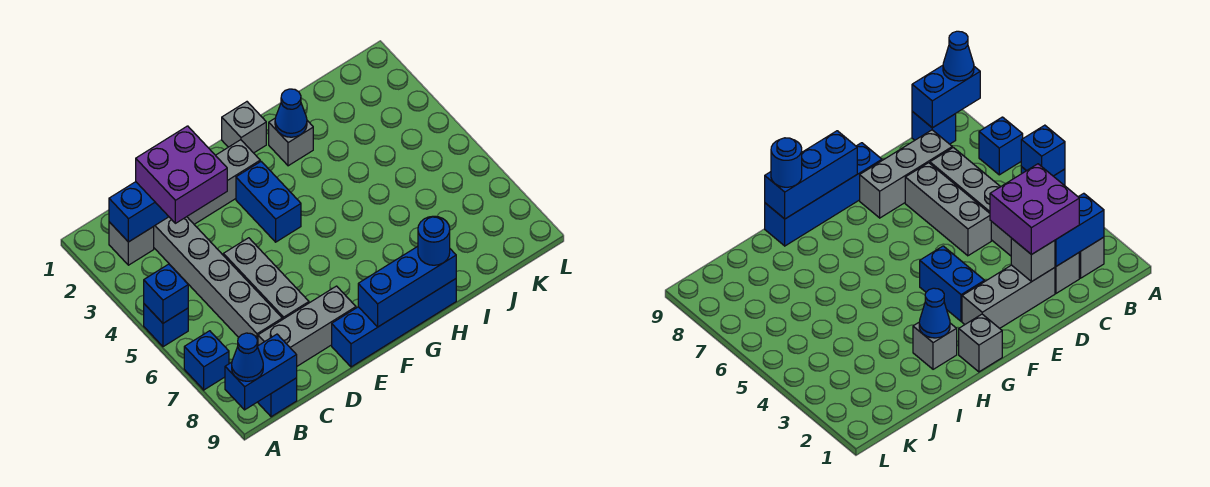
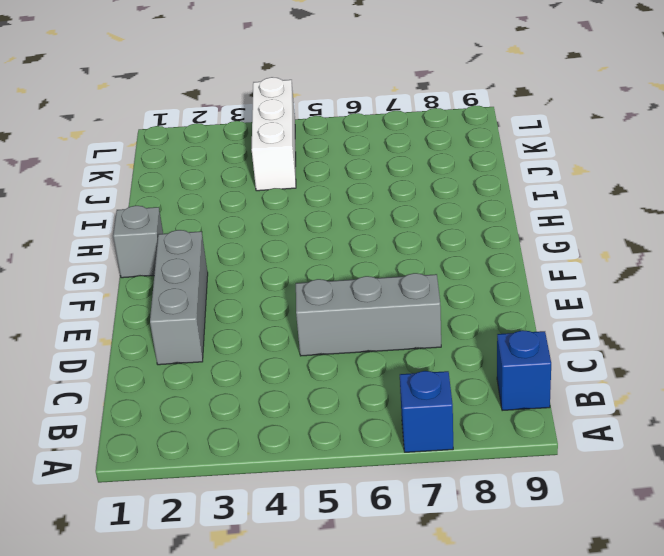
white brick J4:L4 level 1 -> none
none -> blue brick A5 level 1
none -> grey brick B2 level 1
none -> grey brick C2:C7 level 1

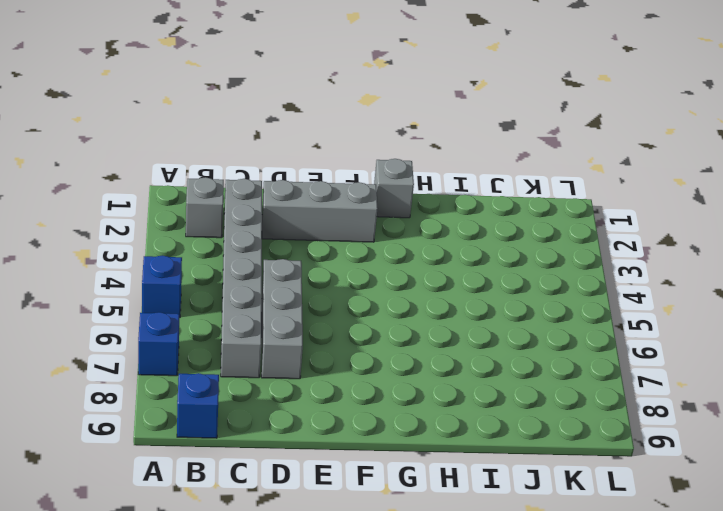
none -> grey brick C8:E8 level 1
none -> blue brick E9:H9 level 1
none -> blue brick F3:F4 level 1

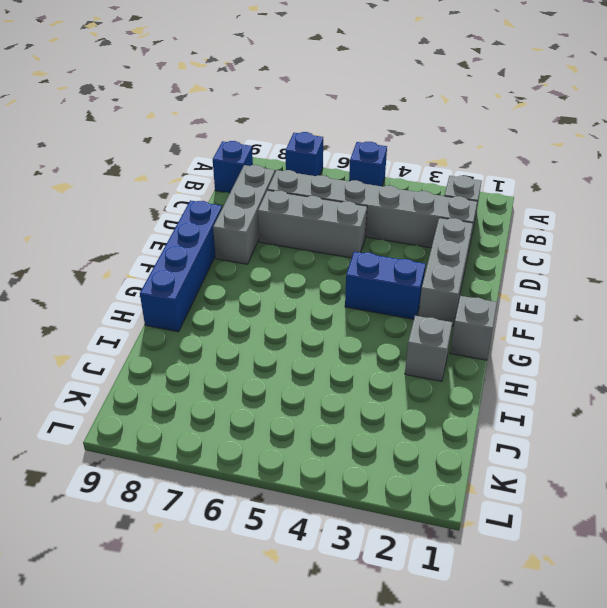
none -> blue brick A5 level 2
none -> blue brick A9:B9 level 2
none -> blue brick B2:C2 level 2

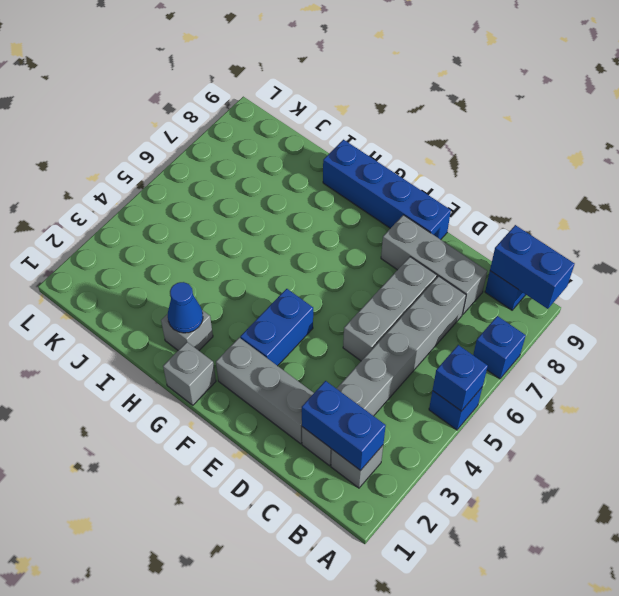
none -> grey brick D2 level 2
none -> blue brick F9:H9 level 2
none -> blue cone A9 level 3

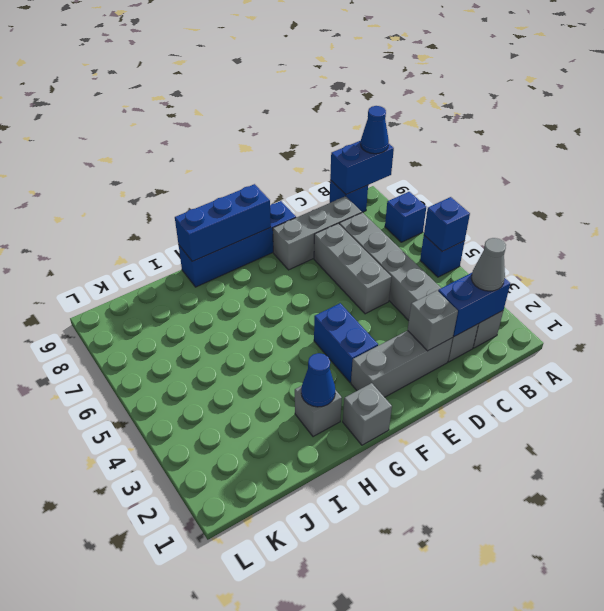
grey cone B2 level 3 -> none
none -> purple brick C2:D3 level 3
none -> blue round brick H9 level 3

